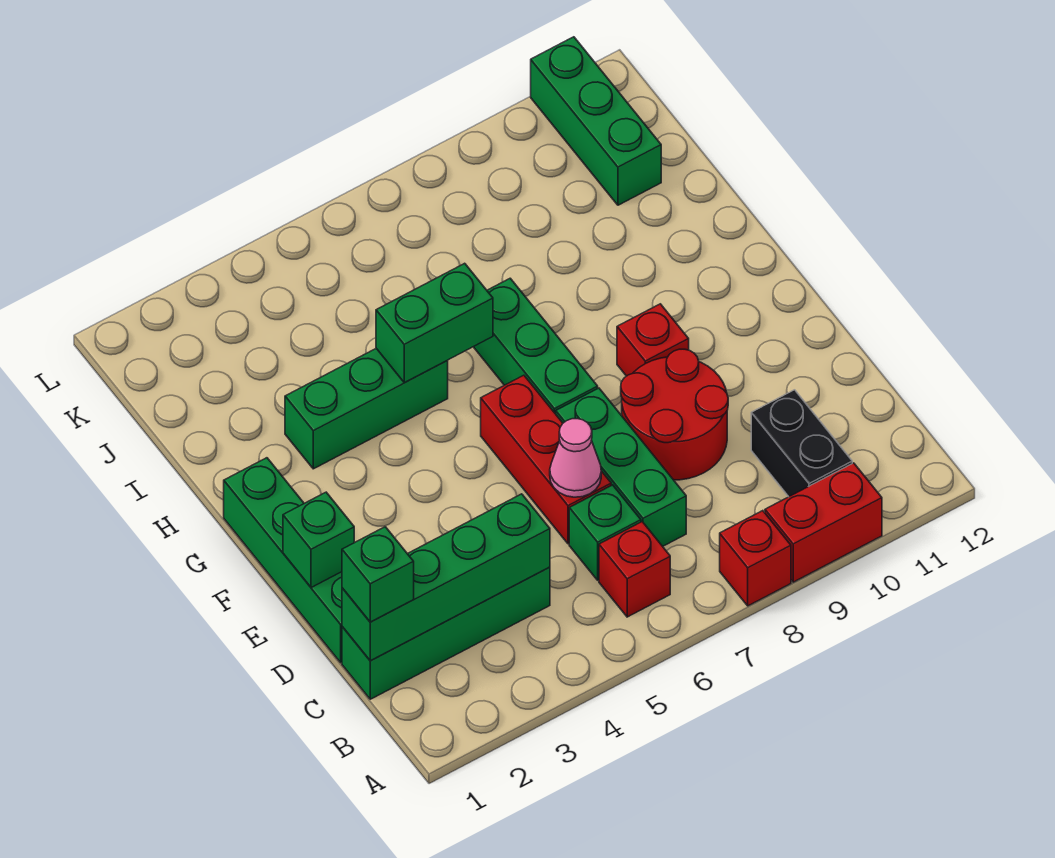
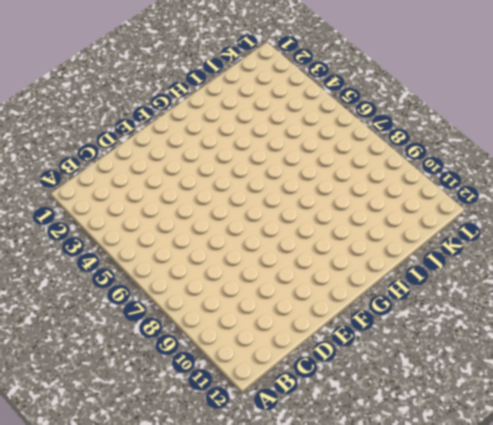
none -> red brick A8 level 1
none -> red brick A9:A10 level 1
none -> red brick B6 level 1

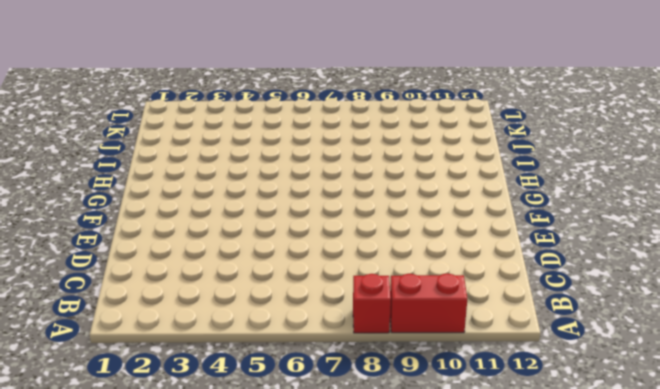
none -> red brick B6 level 1
none -> black brick B10:C10 level 1
none -> green brick C1:C4 level 1

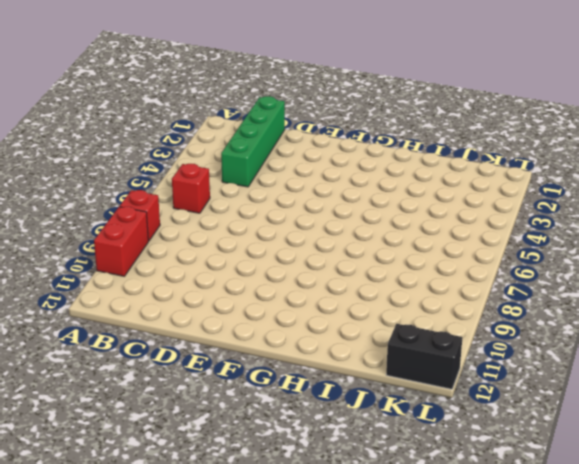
black brick K12:L12 level 1 -> black brick B10:C10 level 1
none -> green brick C6 level 1
none -> green brick C7:E7 level 1
none -> green brick D1:G1 level 1

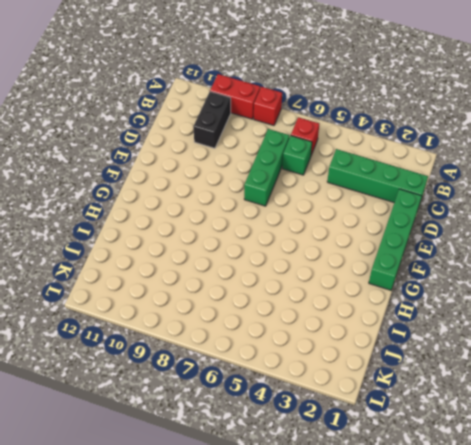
none -> red brick D6:F6 level 1
none -> red round brick D8:E9 level 1
none -> green brick F7:H7 level 1

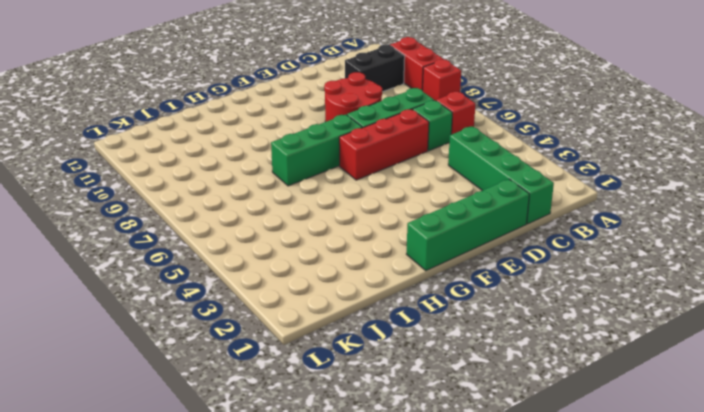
none -> red brick F9 level 1
none -> green brick H3:H5 level 1
none -> green brick J11:L11 level 1

